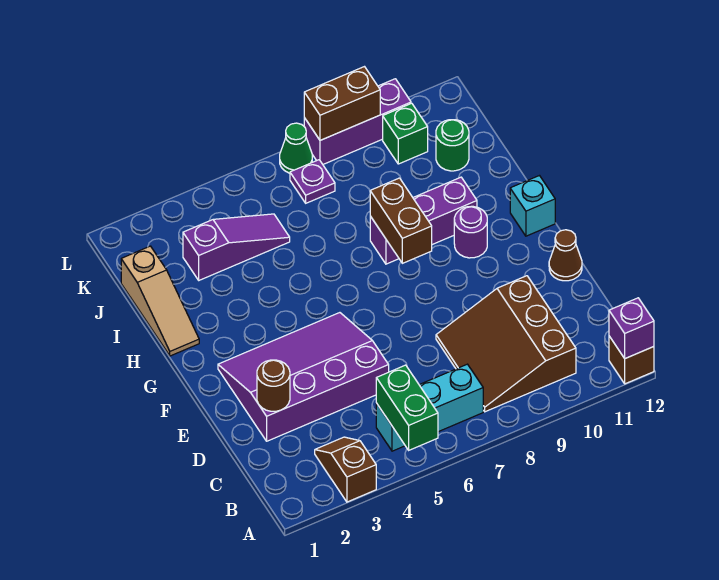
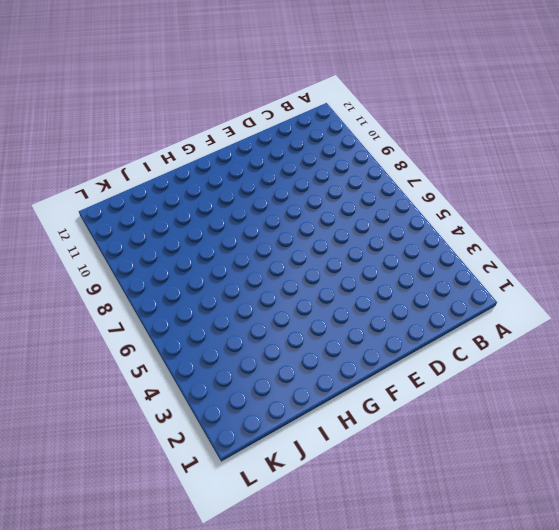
none -> brown slope A3:B3 level 1 top A
none -> brown brick A12 level 1
none -> cyan brick B5:B7 level 1

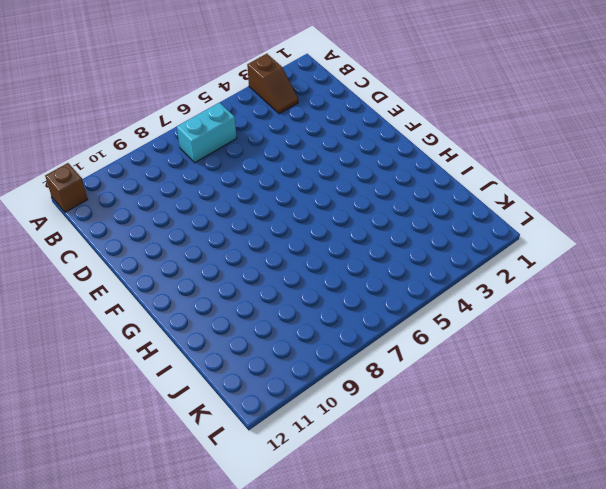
cyan brick B6:B7 level 1 -> cyan brick B5:B7 level 1
none -> brown slope B8:D10 level 1 top 10
none -> purple slope D2:F5 level 1 top D
none -> brown cone E12 level 1

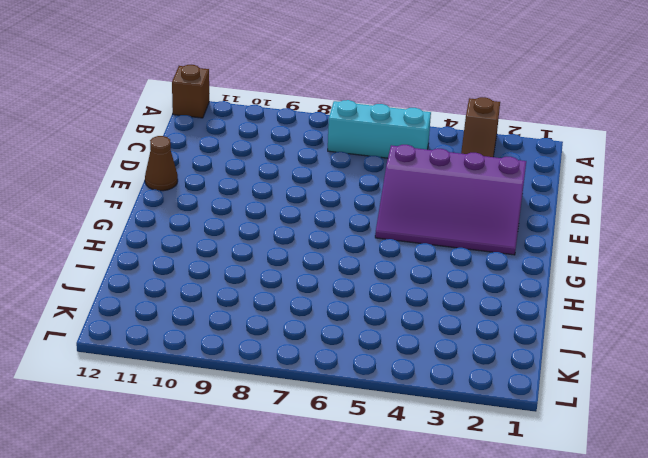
none -> brown slope B8:D10 level 1 top 10
none -> purple round brick G10 level 1
none -> cyan brick G12 level 1

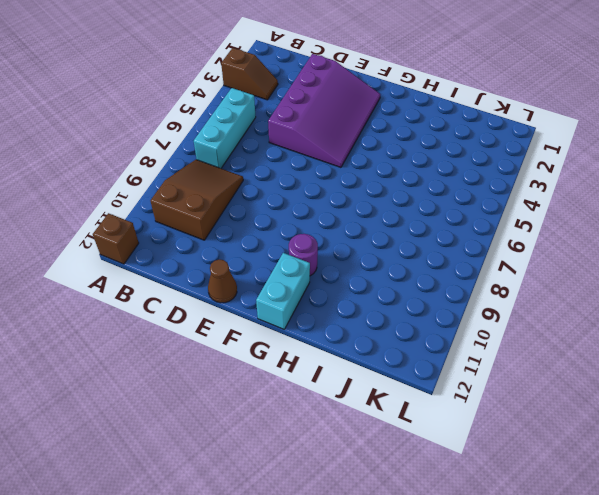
brown slope B8:C10 level 1 top 10 -> brown slope B8:D10 level 1 top 10
cyan brick G11:G12 level 1 -> cyan brick G12 level 1
none -> tan slope H1:J1 level 1 top J
none -> purple brick H8:H10 level 1
none -> purple slope J3:J5 level 1 top 3

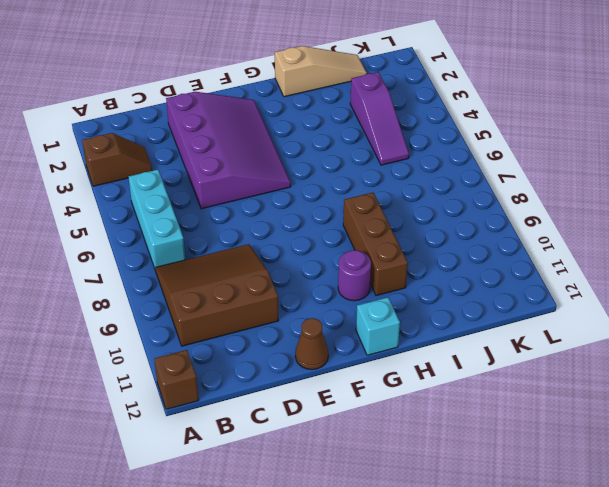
tan slope H1:J1 level 1 top H -> tan slope H1:J1 level 1 top J
brown brick H8:H10 level 1 -> purple brick H8:H10 level 1
none -> green round brick J11 level 1
none -> purple plate K7 level 1
none -> green brick K10 level 1

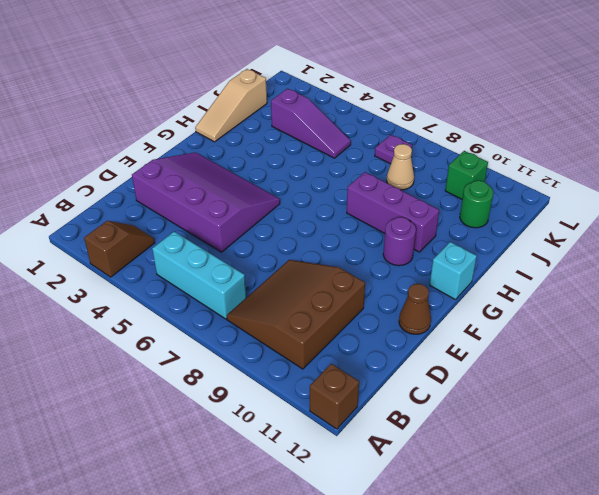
tan cone J8 level 1 -> none
none -> green cone L7 level 1
none -> purple brick L8:L10 level 1
none -> green brick A5:B5 level 2

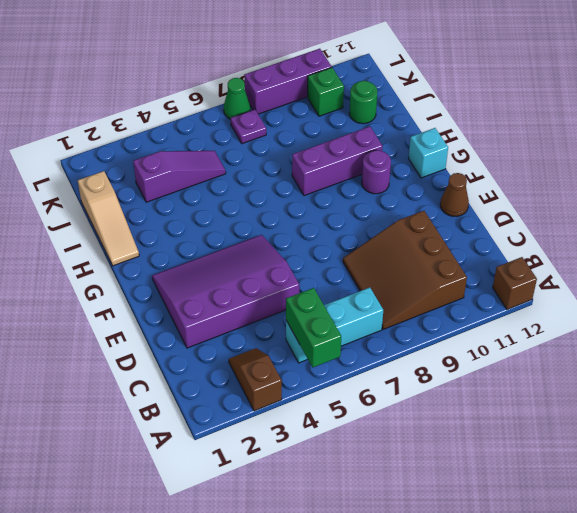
none -> purple brick A12 level 2
none -> brown round brick D2 level 2
none -> brown brick G8:H8 level 2

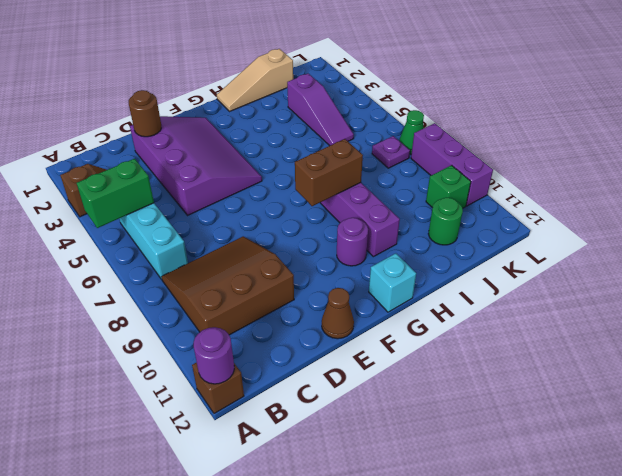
purple round brick A12 level 2 -> purple brick A12 level 2
none -> brown brick L8:L9 level 2

